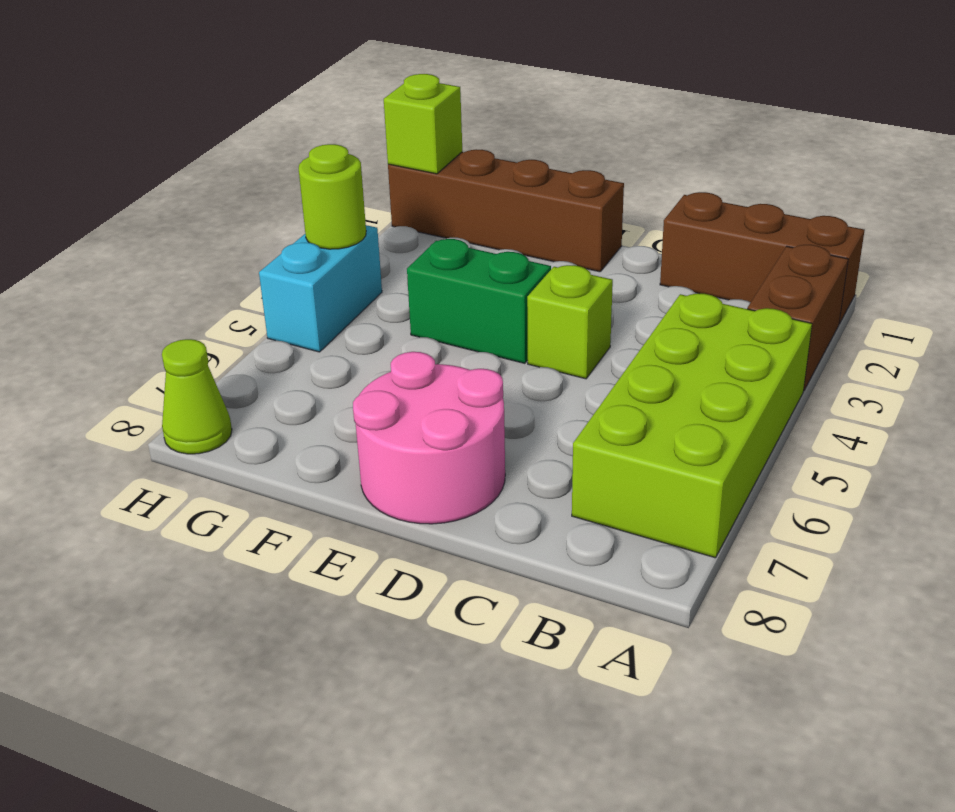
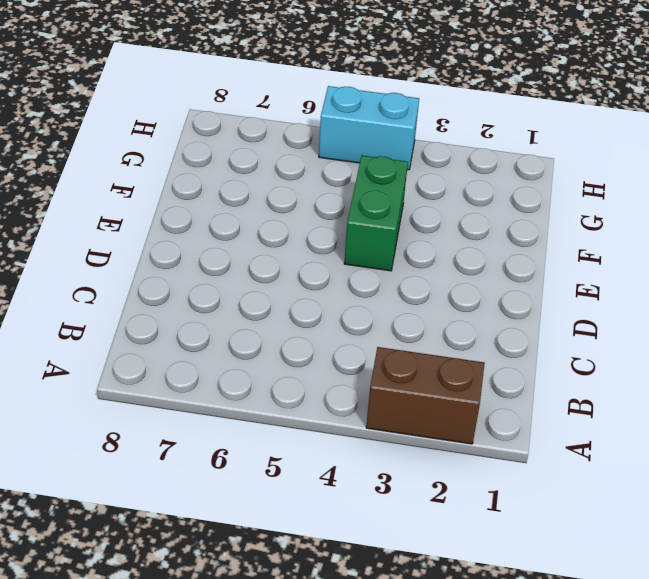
none -> brown brick A1:C1 level 1
none -> lime brick A4:B7 level 1

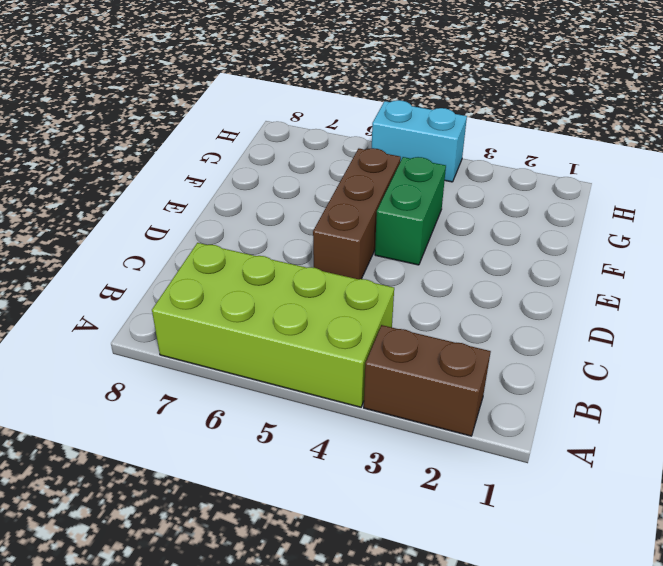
brown brick D5:F5 level 1 -> brown brick A1:C1 level 1
none -> lime brick D4 level 1
none -> pink round brick D7:E8 level 1

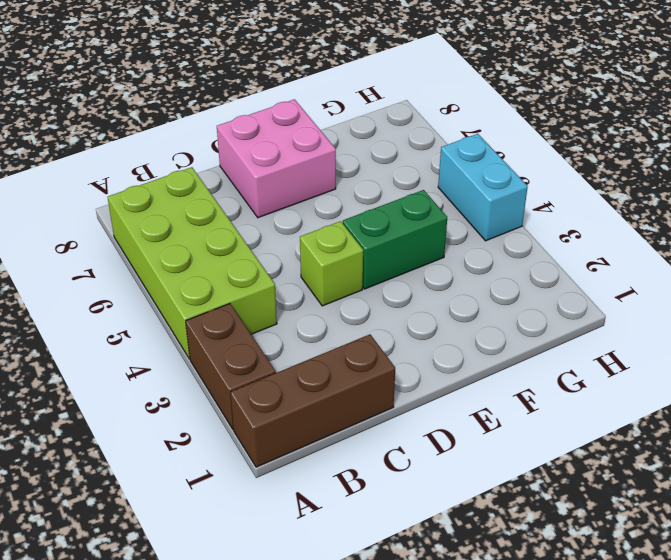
pink brick D7:E8 level 1 -> pink round brick D7:E8 level 1
none -> brown brick E1:H1 level 1
none -> lime cone H8 level 1

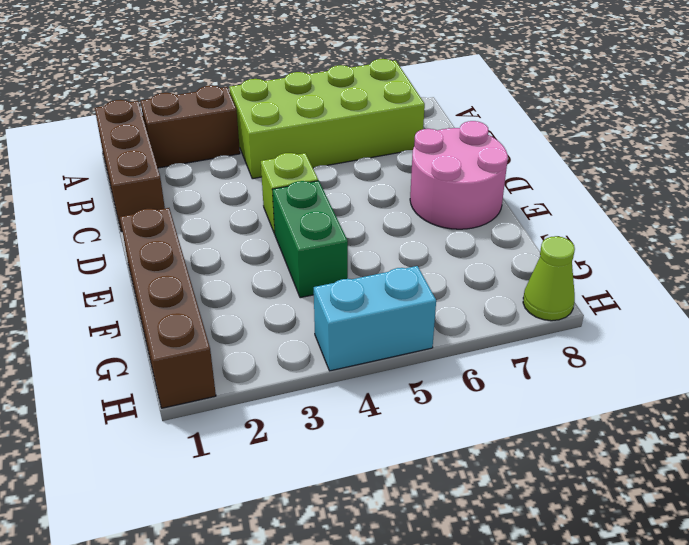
none -> lime brick H1 level 2
none -> lime round brick H4 level 2

